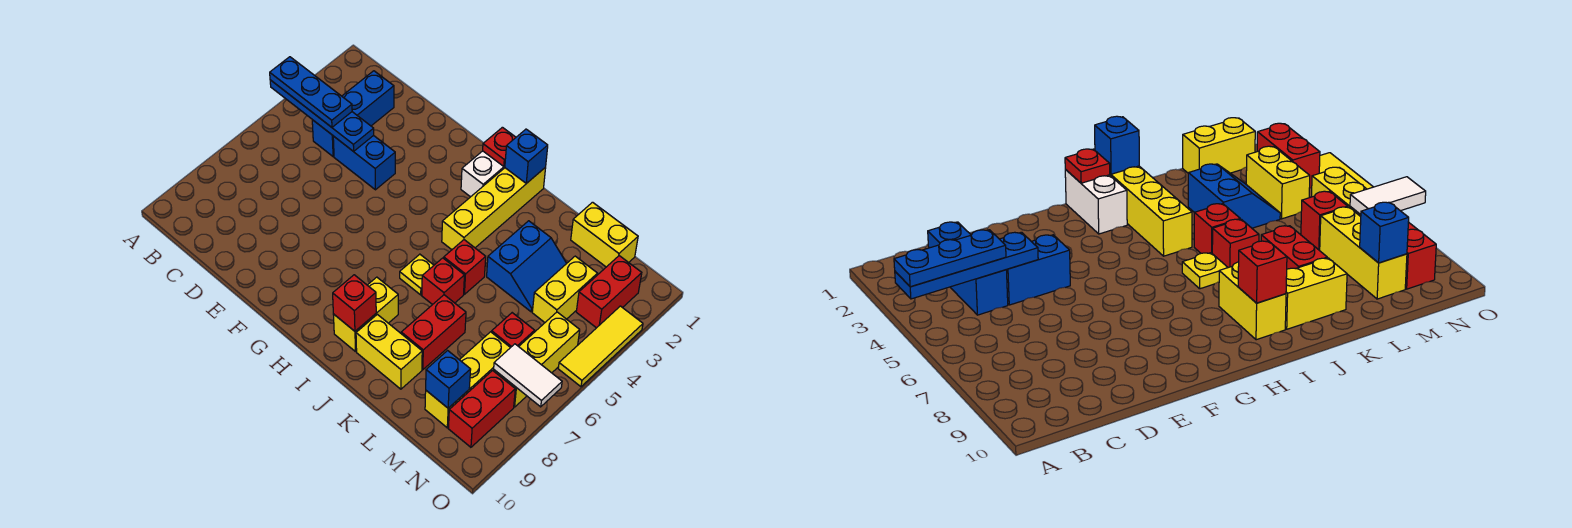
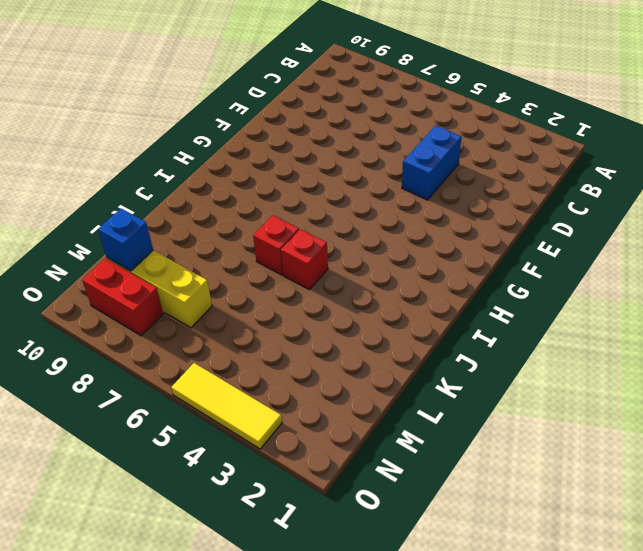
none -> blue brick C2:C4 level 1
none -> white brick H1:H2 level 1
none -> yellow brick I1:I4 level 1

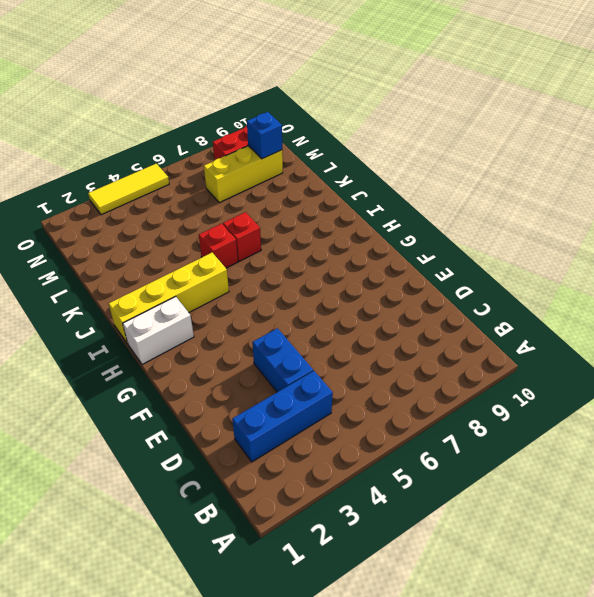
none -> yellow plate I6 level 1
none -> yellow brick I8:I9 level 1
none -> yellow brick J9:K9 level 1

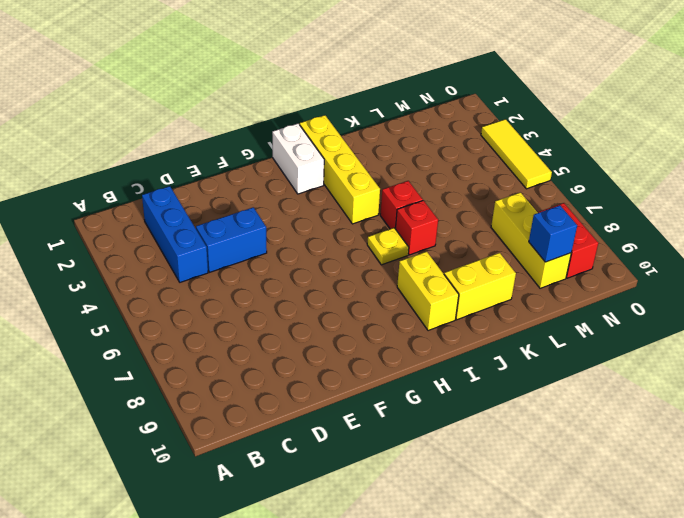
none -> blue slope K3:L4 level 1 top K
none -> red brick K7:K8 level 1
none -> yellow brick L1:M1 level 1

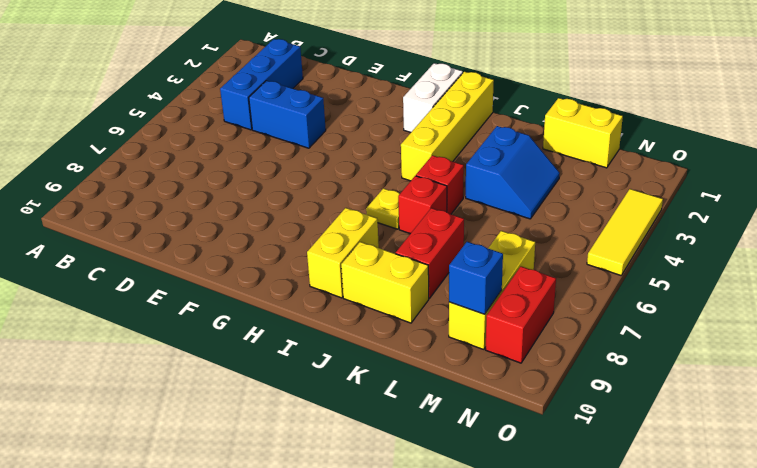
none -> yellow brick M3:M4 level 1
none -> red brick M6 level 1
none -> red brick N2:N3 level 1

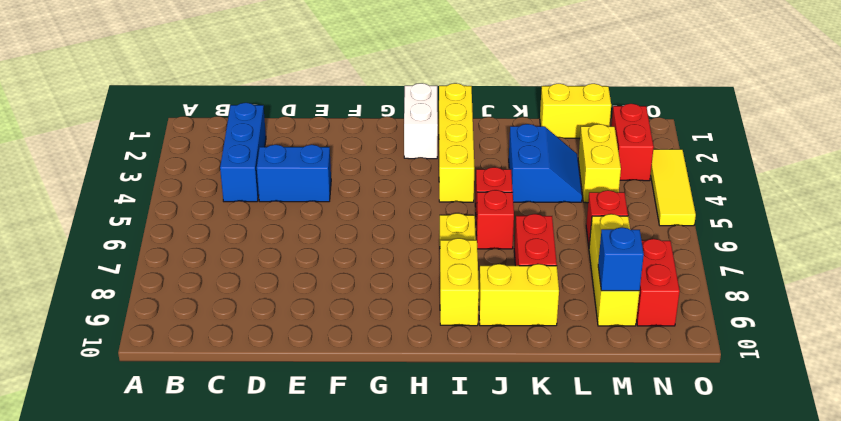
none -> yellow brick N5:N7 level 1
none -> blue plate A4:D4 level 2
none -> red plate H1 level 2

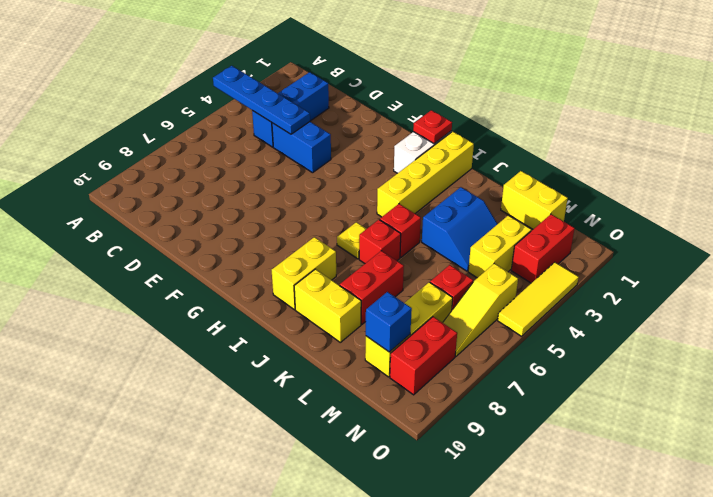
yellow slope N5:N7 level 1 top 5 -> yellow brick N5:N7 level 1
none -> blue brick I1 level 2
none -> red brick I9 level 2
none -> white tile N7:O7 level 2

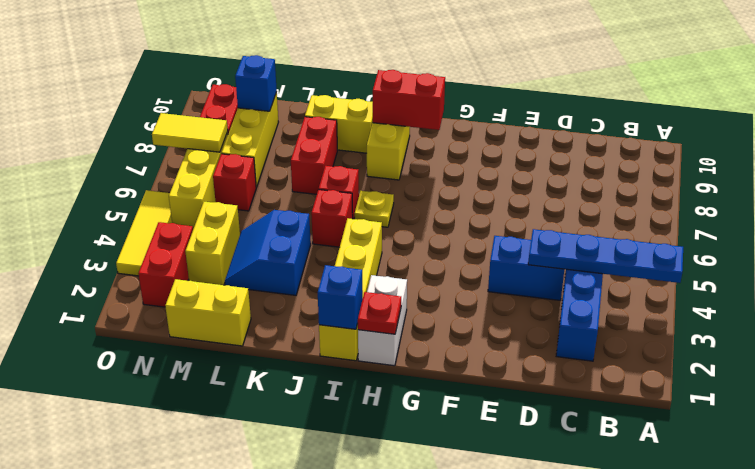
red brick H9:I9 level 2 -> red brick I9 level 2
yellow tile N7:O7 level 2 -> white tile N7:O7 level 2
none -> blue plate A4:C4 level 3

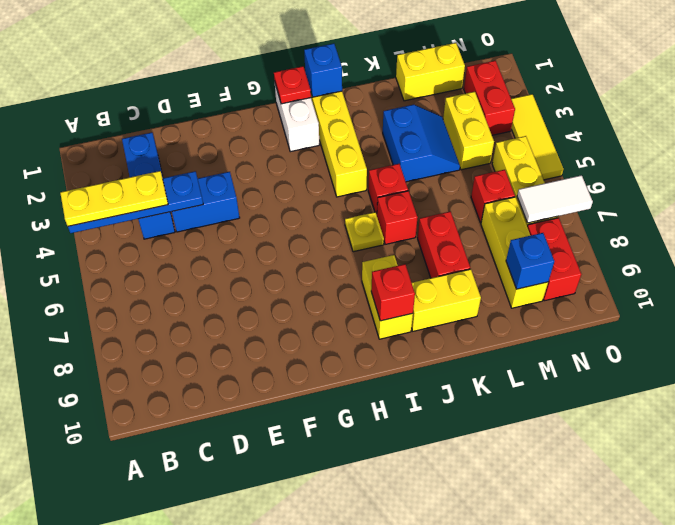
yellow plate A4:C4 level 3 -> blue plate A4:C4 level 3

